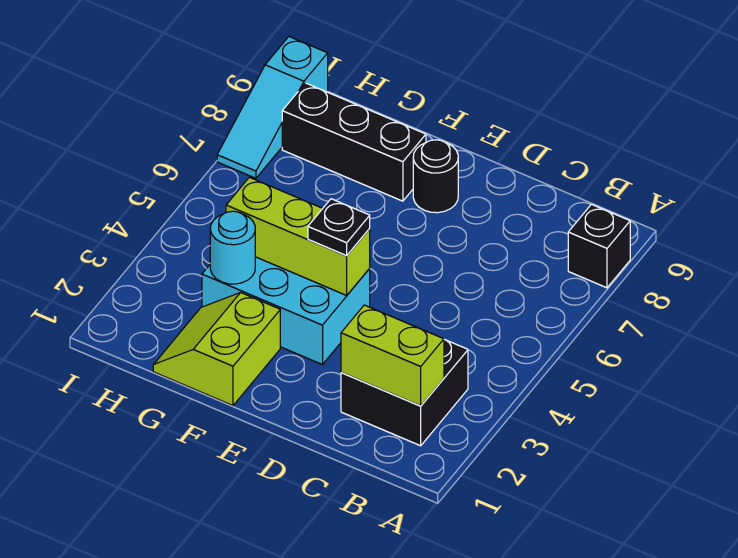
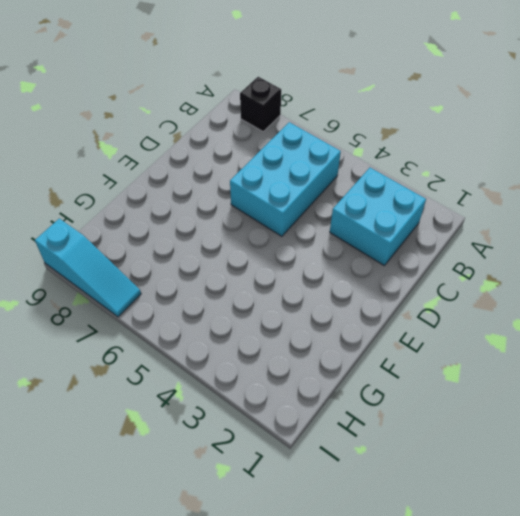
cyan brick B2:C3 level 1 -> black brick B2:C3 level 1
cyan brick B5:D6 level 1 -> cyan brick E3:G4 level 1
none -> black round brick E8 level 1
none -> lime slope F1:G2 level 1 top F

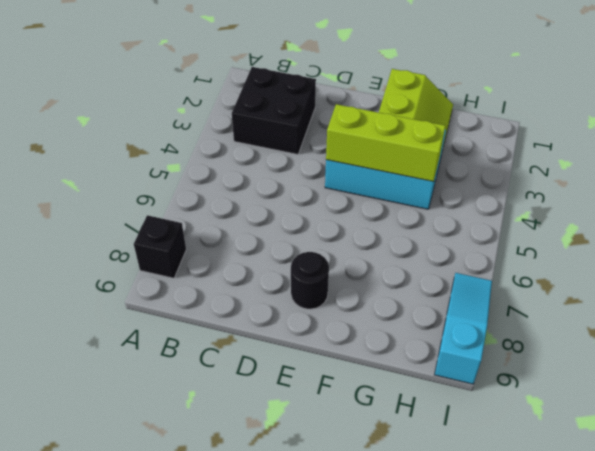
none -> black brick F8:H8 level 1
none -> lime brick B2:C2 level 2

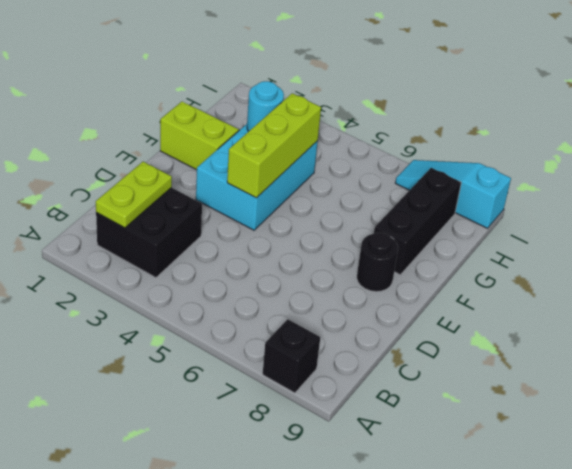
lime plate B2:C2 level 2 -> lime brick B2:C2 level 2
none -> black plate E4 level 3

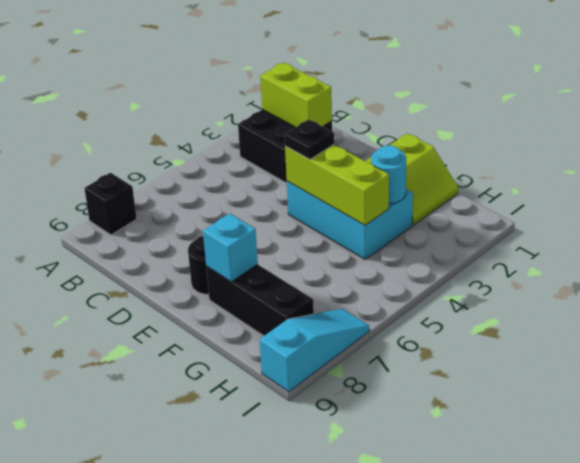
cyan brick F8 level 2 -> none

